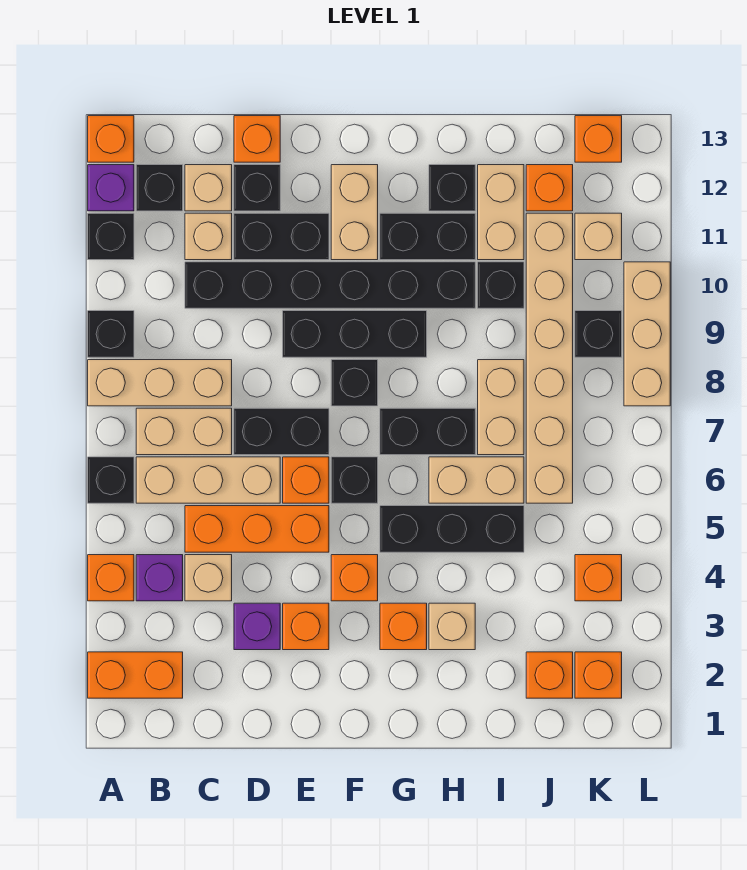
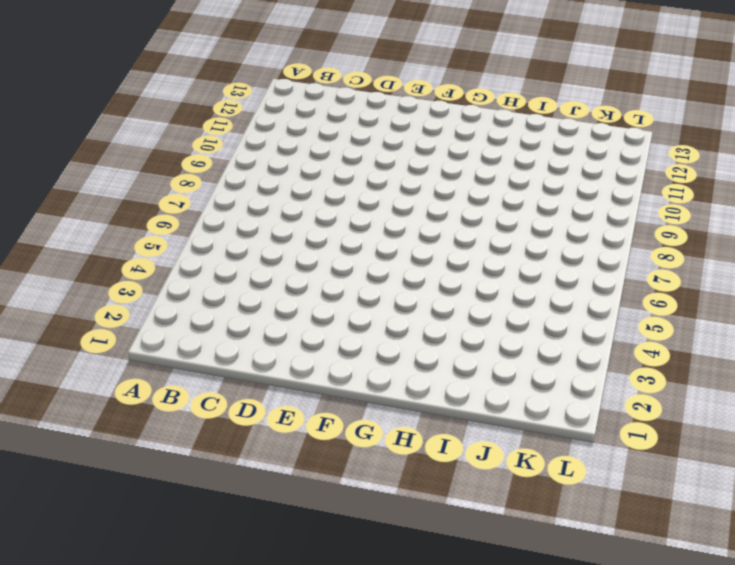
none -> orange brick A2:B2 level 1
none -> orange brick A4 level 1
none -> black brick A6 level 1
none -> tan brick A8:C8 level 1

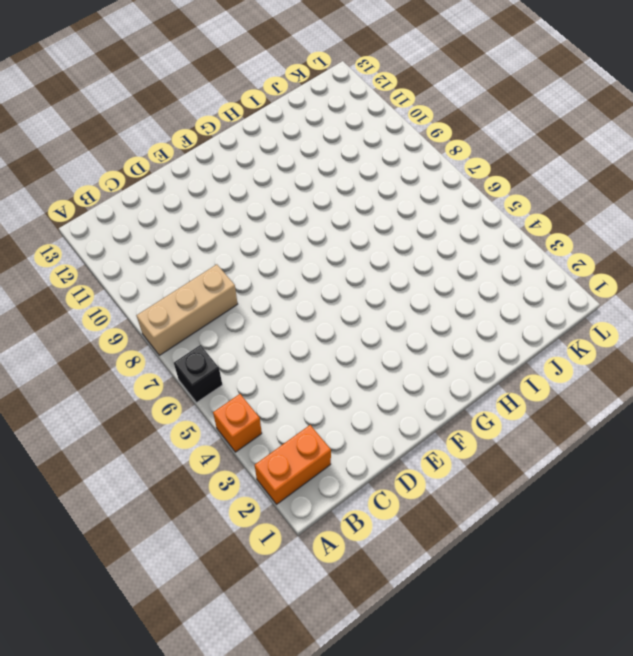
none -> black brick A9 level 1
none -> black brick A11 level 1
none -> purple brick A12 level 1
none -> orange brick A13 level 1

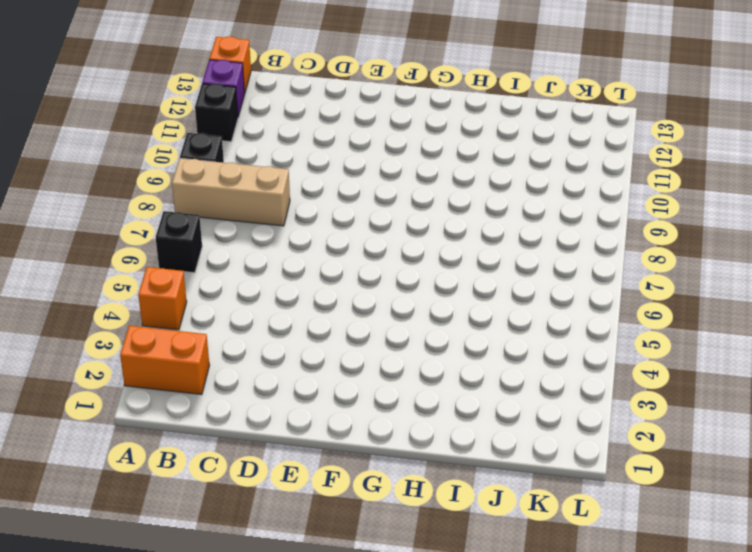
none -> purple brick B4 level 1
none -> tan brick B6:D6 level 1
none -> tan brick B7:C7 level 1
none -> black brick B12 level 1

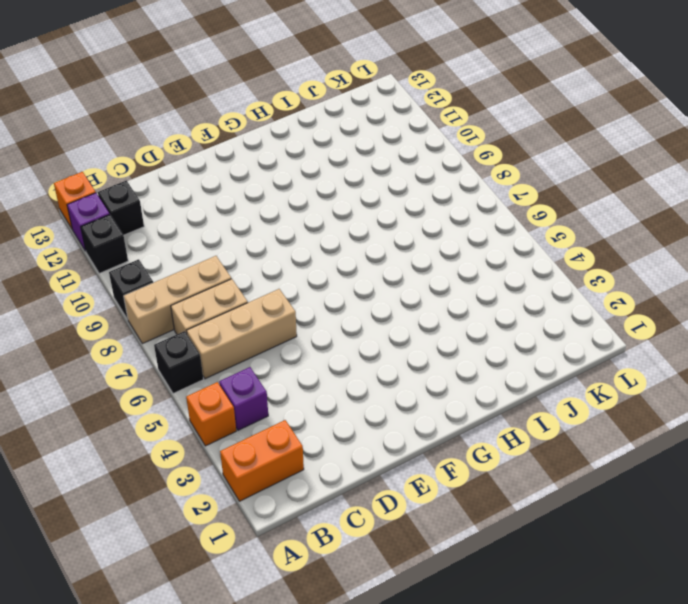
none -> tan brick C4 level 1
none -> orange brick C5:E5 level 1
none -> black brick C10:H10 level 1
none -> tan brick C11 level 1

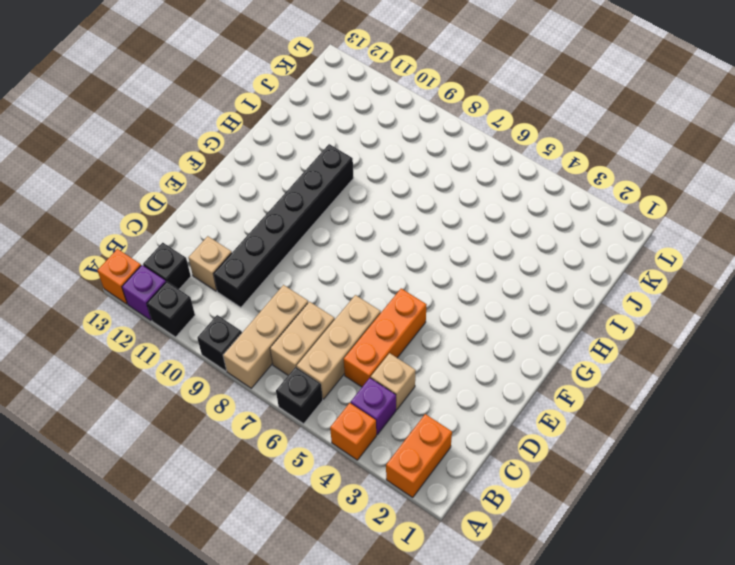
none -> tan brick C12 level 1
none -> purple brick D3 level 1
none -> black brick D7:E7 level 1
none -> black brick D11:E11 level 1

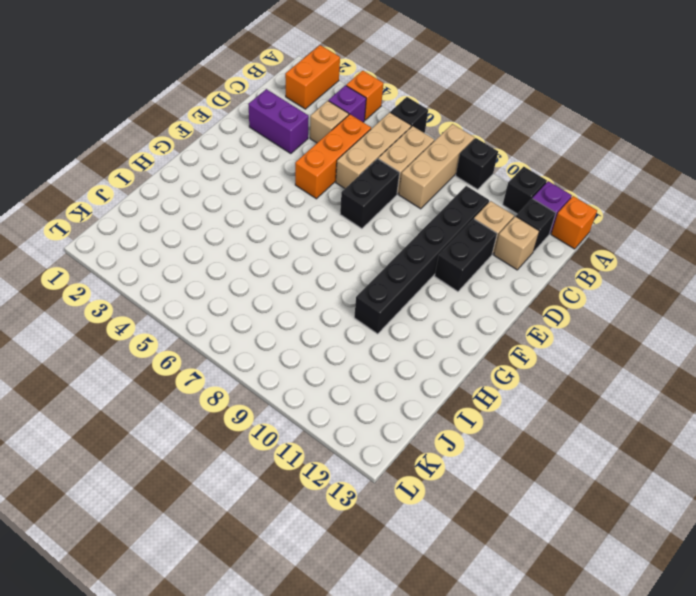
purple brick D2:D3 level 1 -> purple brick D3 level 1
none -> black brick D12 level 1
none -> orange brick D13 level 1
none -> orange brick E3 level 1
none -> orange brick E6 level 1

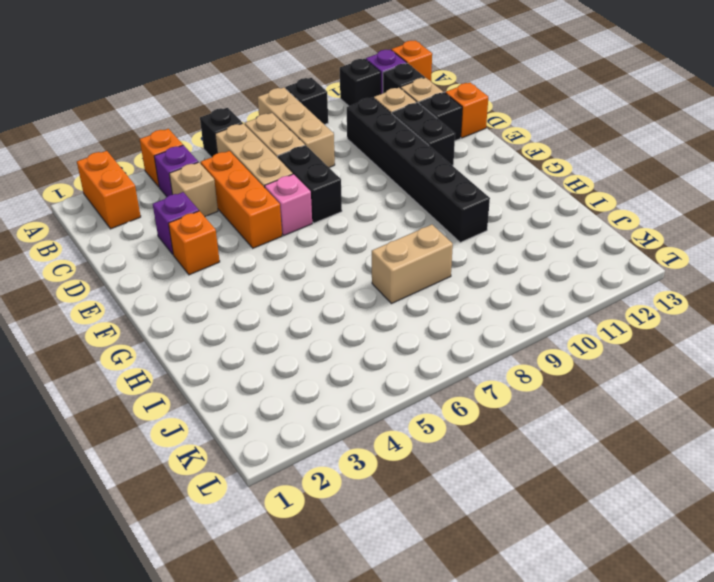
pink brick E6 level 1 -> orange brick E6 level 1
none -> black brick E9:G9 level 1
none -> orange brick F4 level 1
none -> black brick F6 level 1
none -> black brick F8 level 1

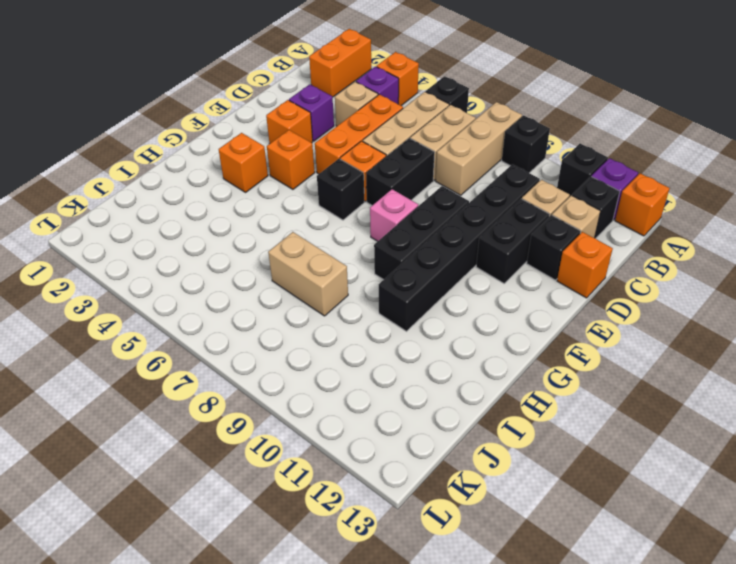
pink brick F8 level 1 -> black brick F8 level 1
none -> tan brick F11:F12 level 1
none -> black brick G5:I5 level 1
none -> black brick G7:H7 level 1
none -> black brick G11:H11 level 1

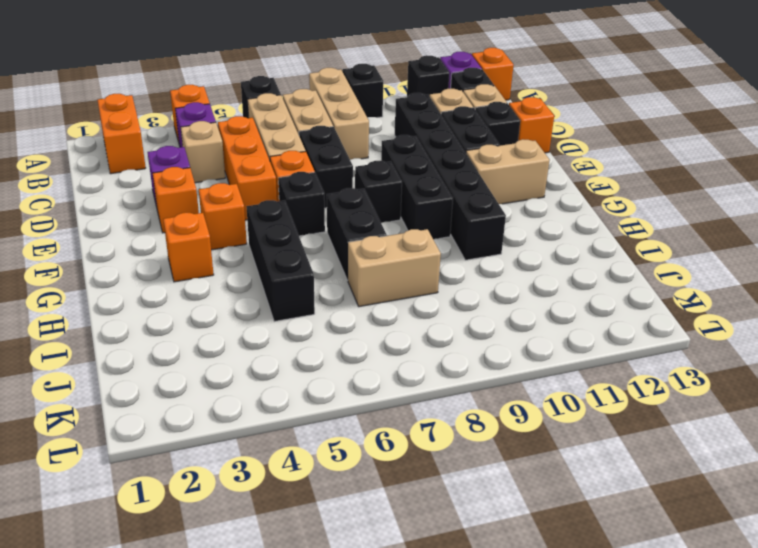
none -> black brick G11:H11 level 1
none -> tan brick H3 level 1
none -> tan brick H6:I6 level 1
none -> black brick H12 level 1

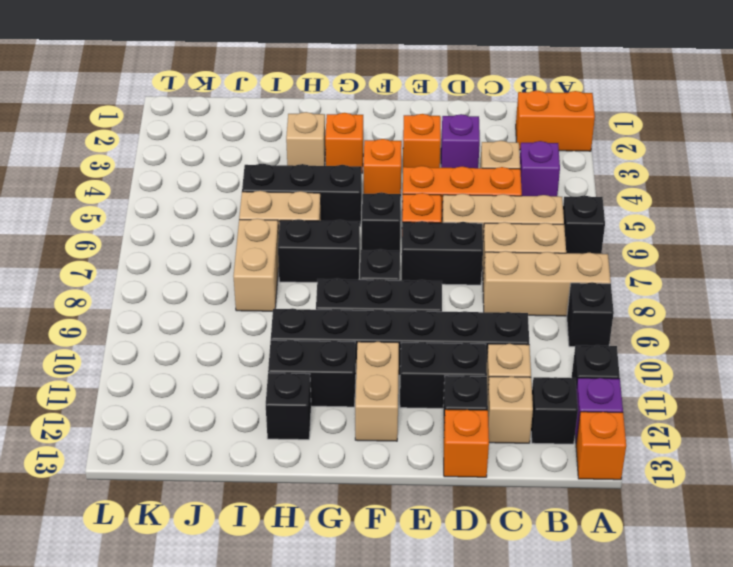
none -> orange brick A4 level 1
none -> black brick I10 level 1
none -> tan brick I11:I12 level 1
none -> orange brick J2 level 1

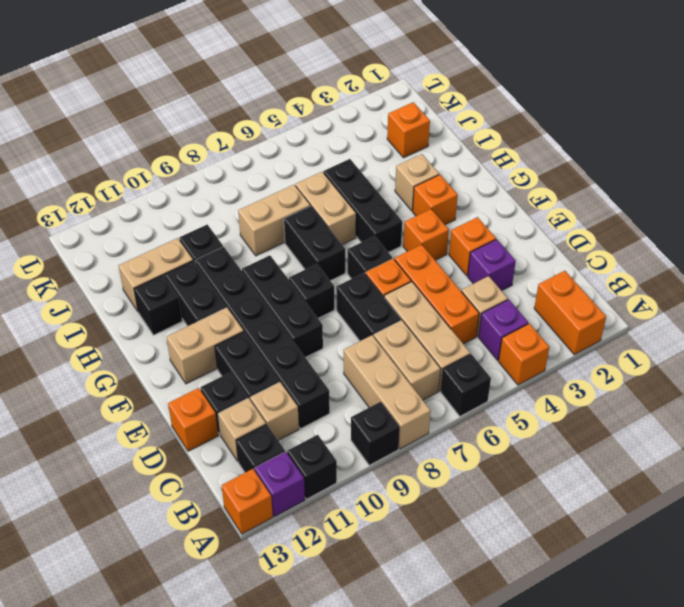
none -> tan brick J6:J11 level 1
none -> orange brick J12 level 1
none -> orange brick K2 level 1
none -> orange brick K4 level 1

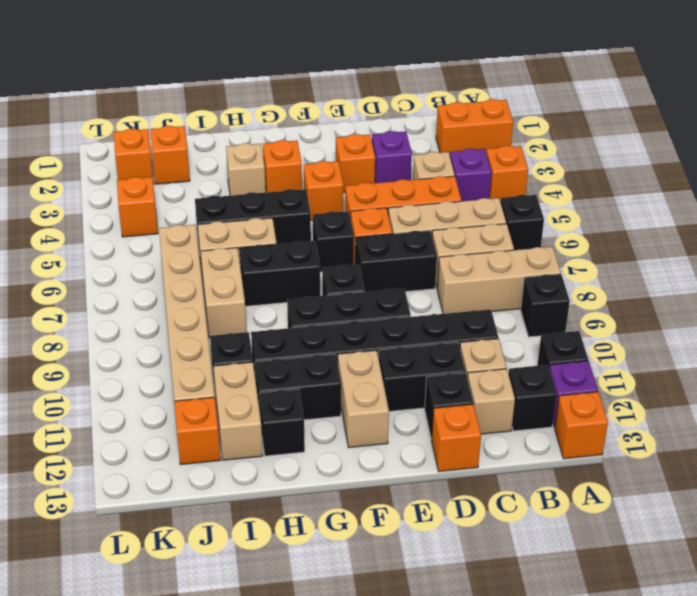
none -> black brick K9 level 1
none -> tan brick K11 level 1
none -> orange brick K13 level 1
none -> tan brick L8:L10 level 1

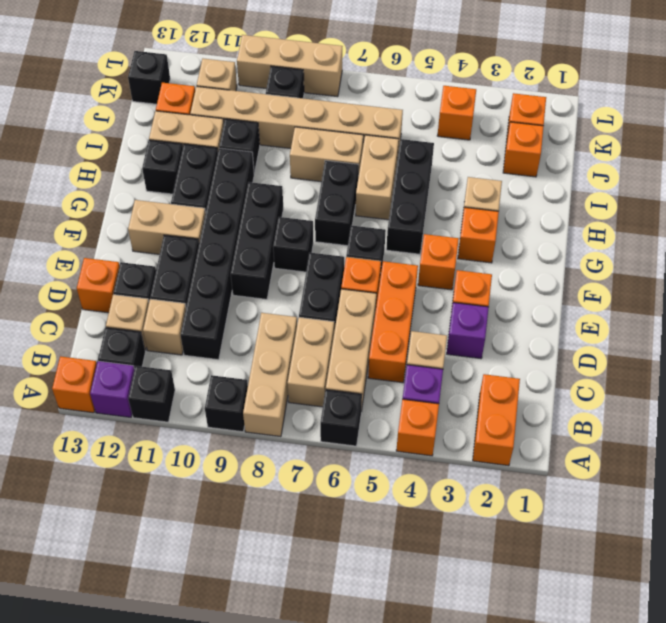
black brick K13 level 1 -> orange brick K13 level 1

